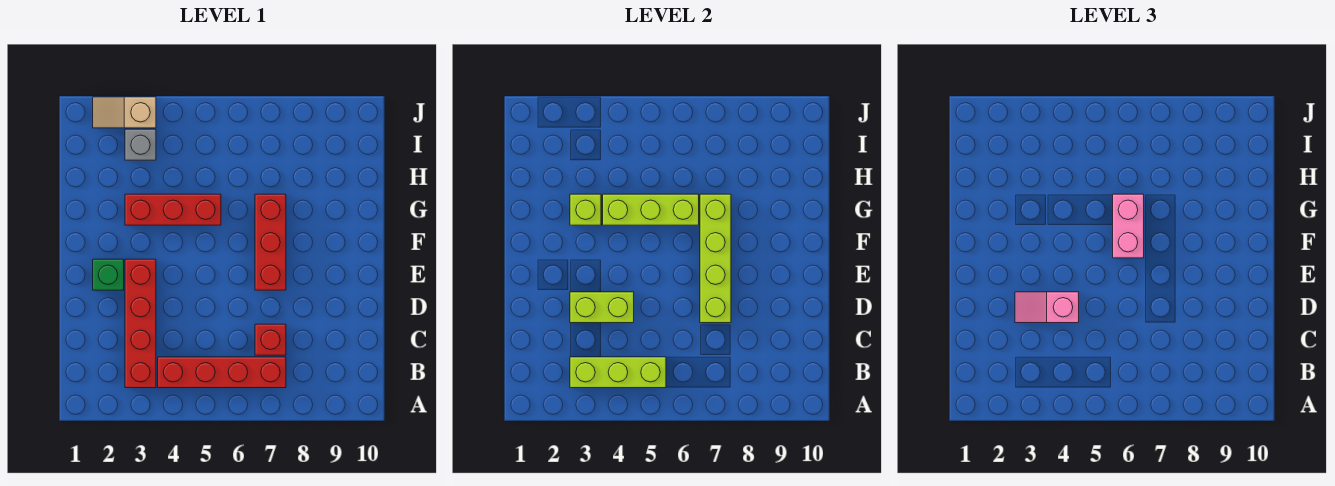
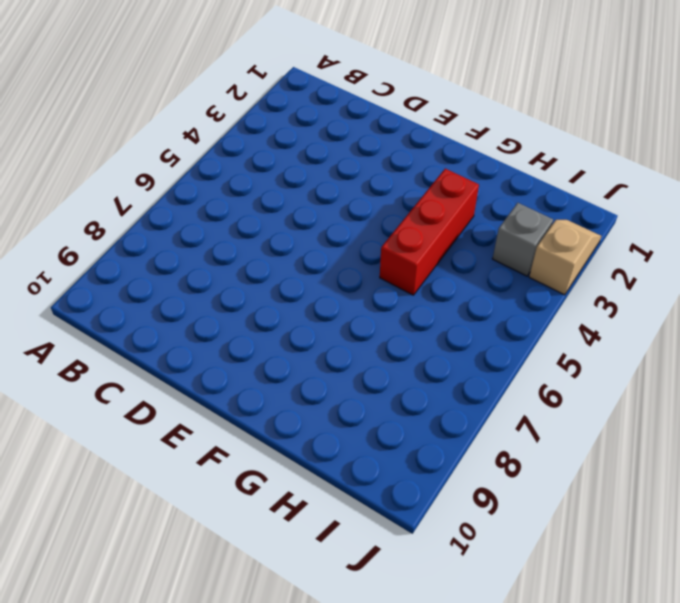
none -> red brick B3:E3 level 1
none -> red brick B4:B7 level 1
none -> red brick C7 level 1

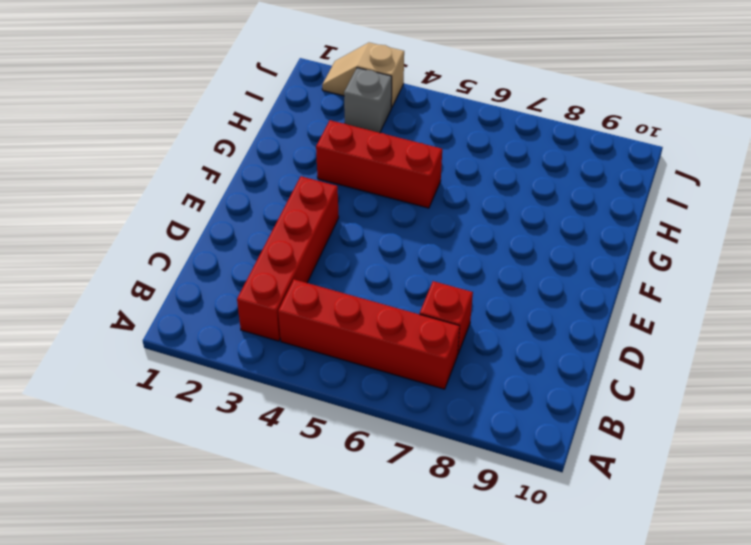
none -> green brick E2 level 1
none -> red brick E7:G7 level 1
none -> lime brick B3:B5 level 2

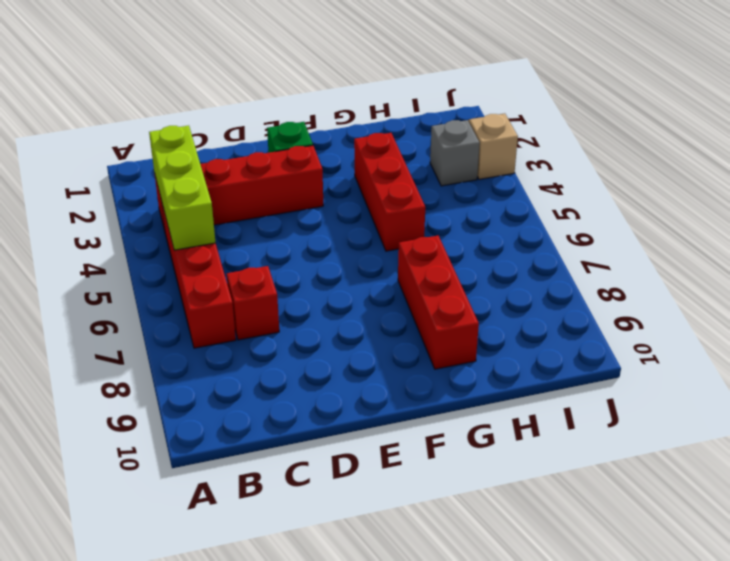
red brick G7:G9 level 1 -> red brick E7:G7 level 1
none -> lime brick D3:D4 level 2
none -> lime brick D7:G7 level 2
none -> lime brick G3 level 2

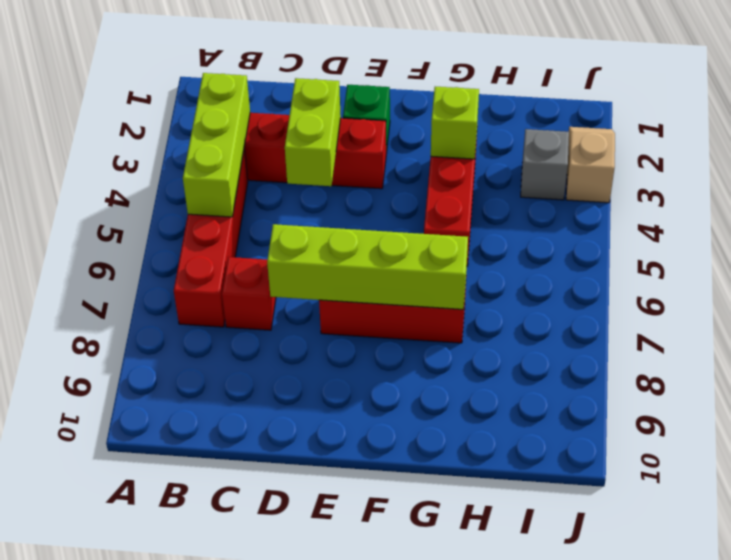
none -> lime brick G4:G6 level 2
none -> pink slope D3:D4 level 3 top 4
none -> pink brick F6:G6 level 3

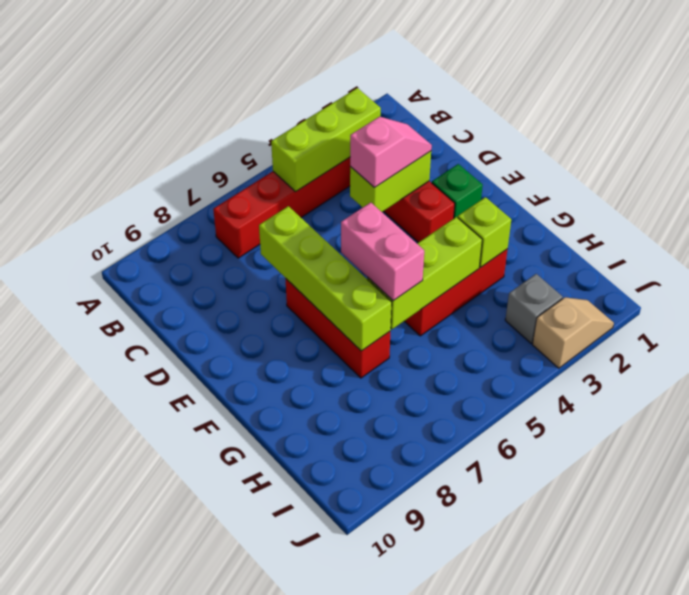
none -> red brick C7 level 1

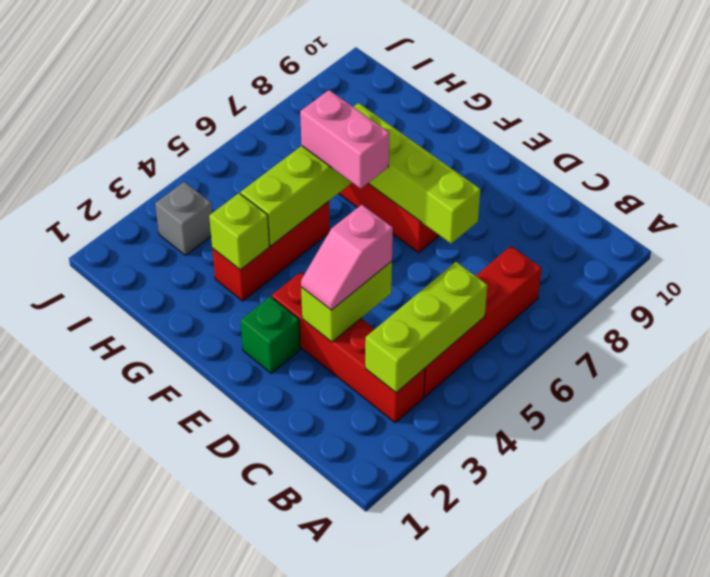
none -> red brick C7 level 1
none -> tan slope J2:J3 level 1 top 3

